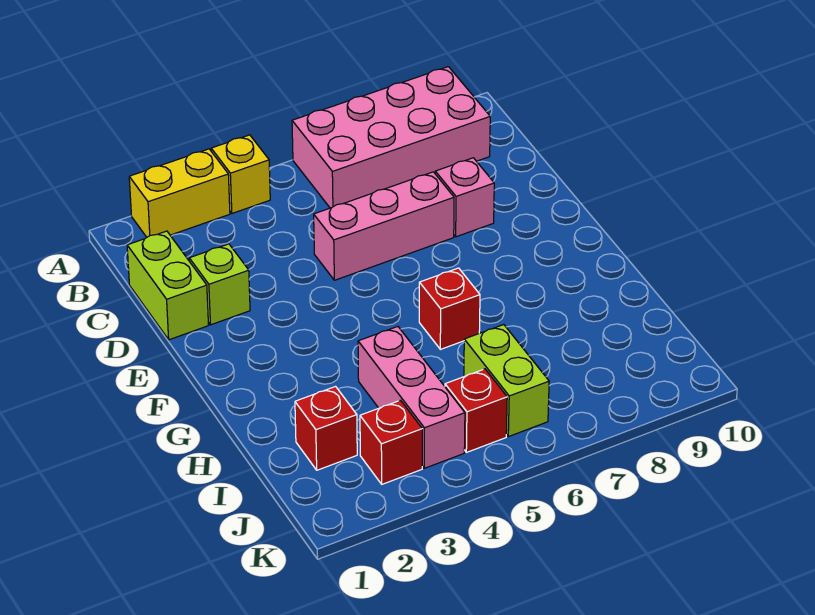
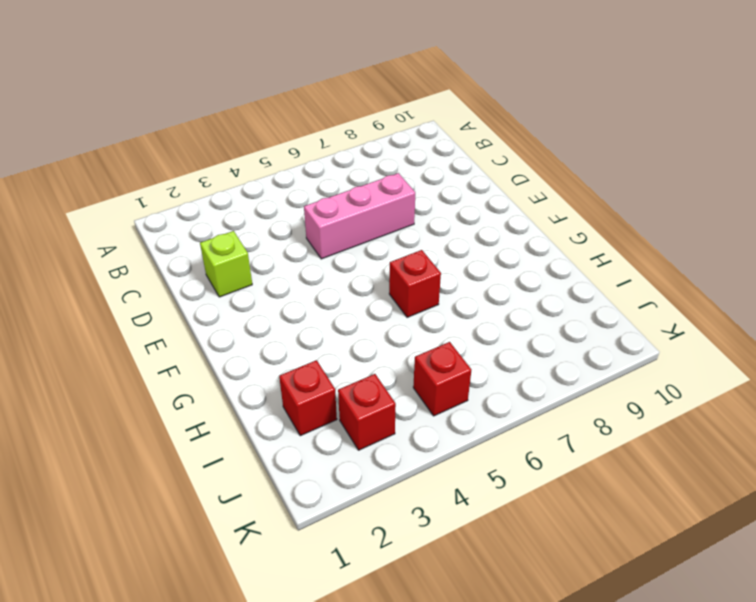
none -> yellow brick A2:A3 level 1
none -> yellow brick A4 level 1
none -> pink brick A6:B9 level 1

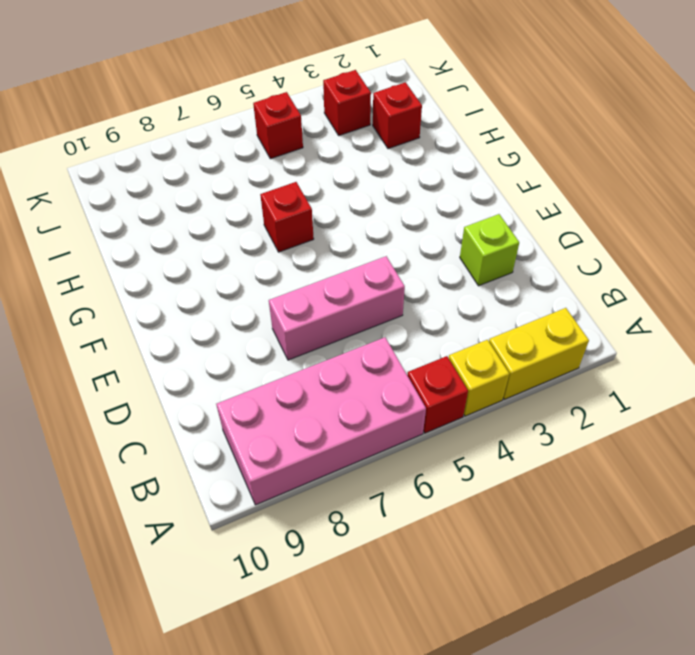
red brick A5 level 1 -> none
none -> lime brick C1:D1 level 1
none -> pink brick D8 level 1
none -> pink brick H4:J4 level 1

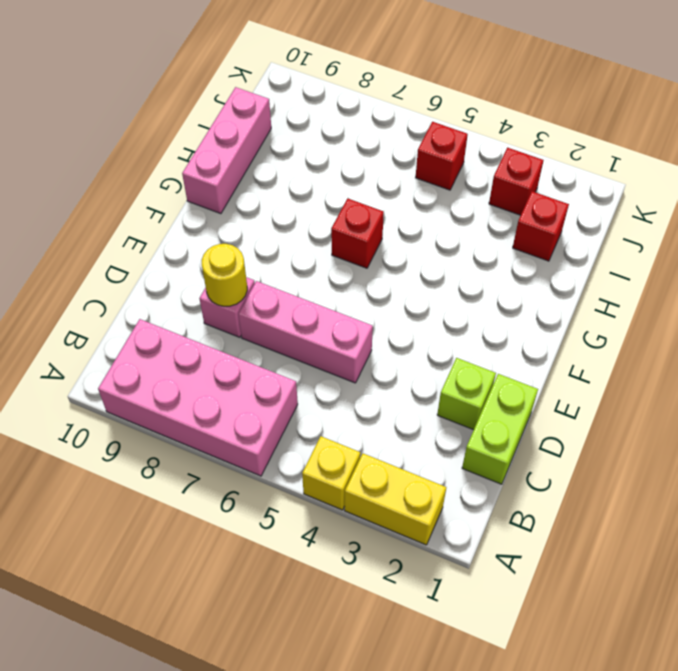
yellow round brick D8 level 2 -> none
pink brick G10:I10 level 1 -> pink brick H4:J4 level 1
none -> lime brick I6:J6 level 1

